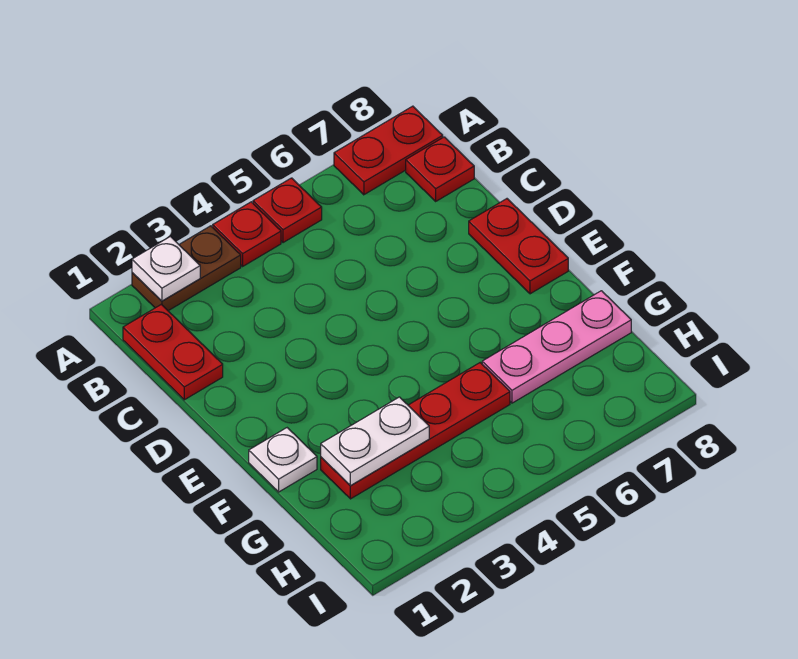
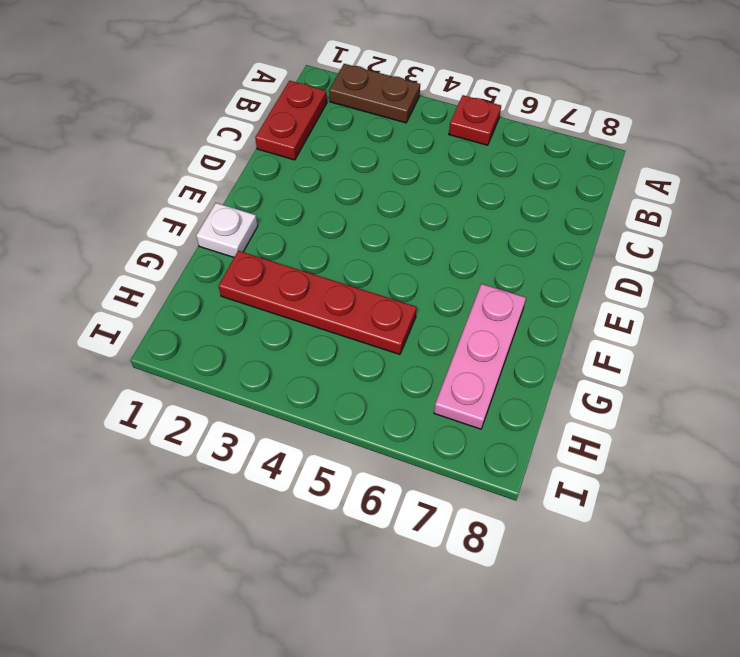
pink plate F7:H7 level 1 -> pink plate G6:G8 level 1
none -> red plate A4 level 1
none -> red plate A7:A8 level 1
none -> red plate B8 level 1

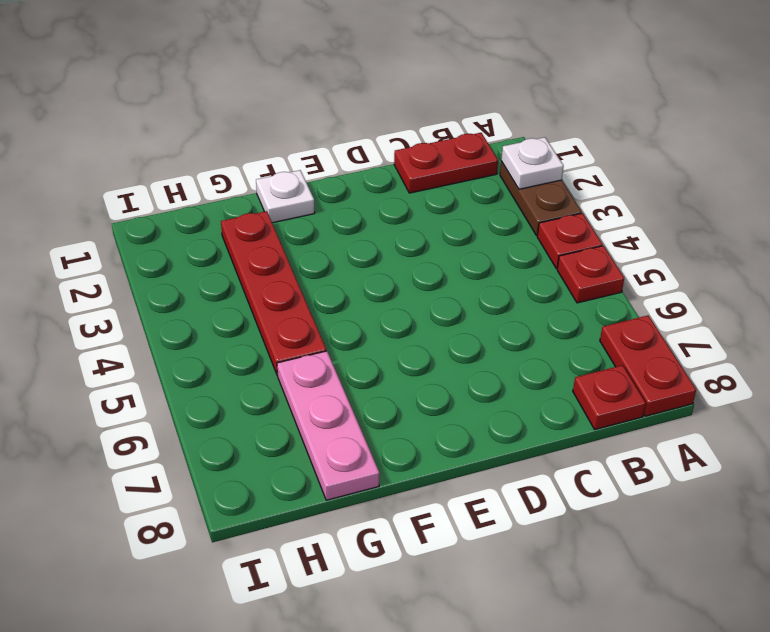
none -> red plate D8:E8 level 1
none -> white plate G2:G3 level 2

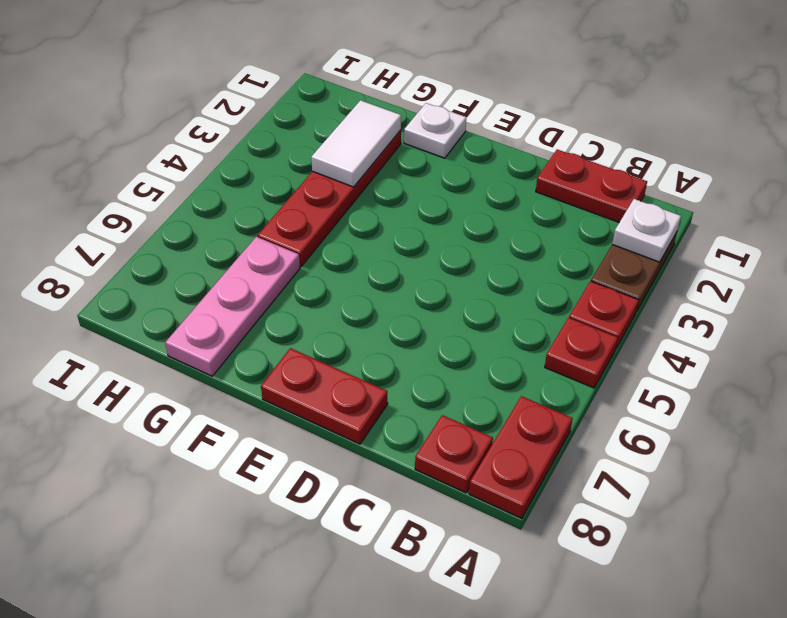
white tile G2:G3 level 2 -> white plate G2:G3 level 2

